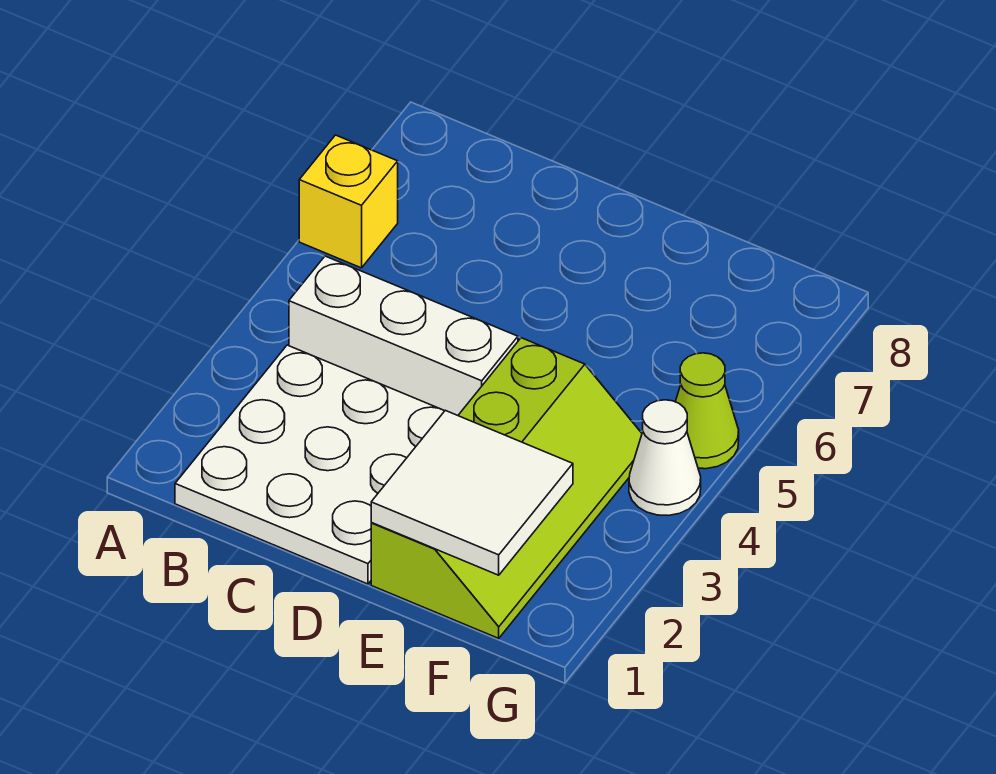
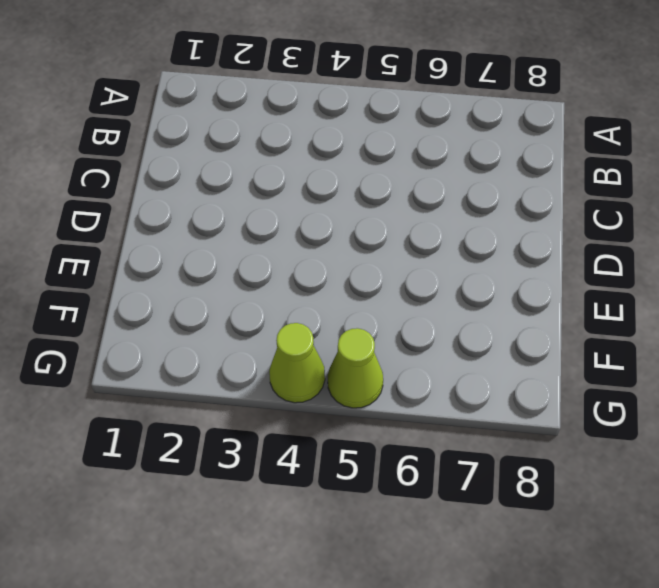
lime cone G4 level 1 -> white cone G4 level 1
none -> yellow brick A6 level 1
none -> white plate B1:D3 level 1

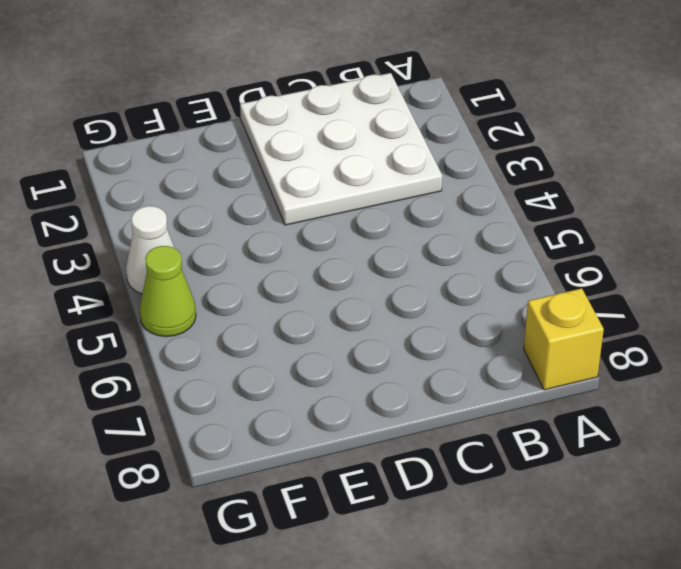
yellow brick A8 level 1 -> yellow brick A6 level 1
none -> white brick B4:D4 level 1
none -> lime slope E1:F4 level 1 top E

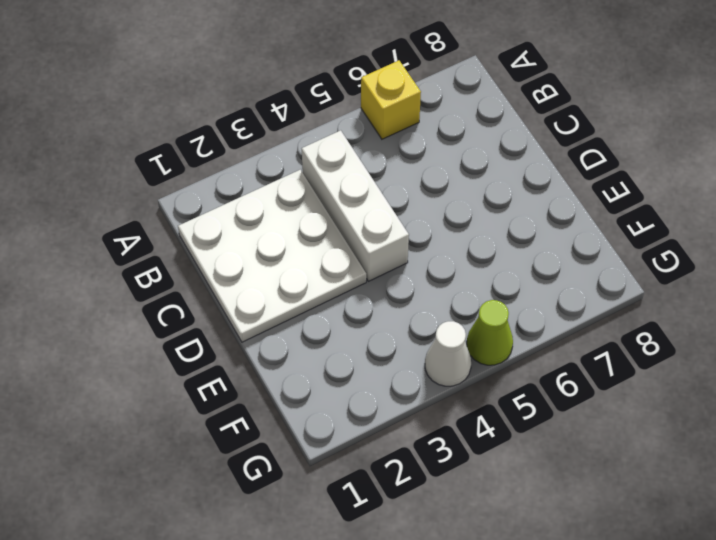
none -> lime slope E1:F4 level 1 top E
none -> white tile E1:F2 level 2

